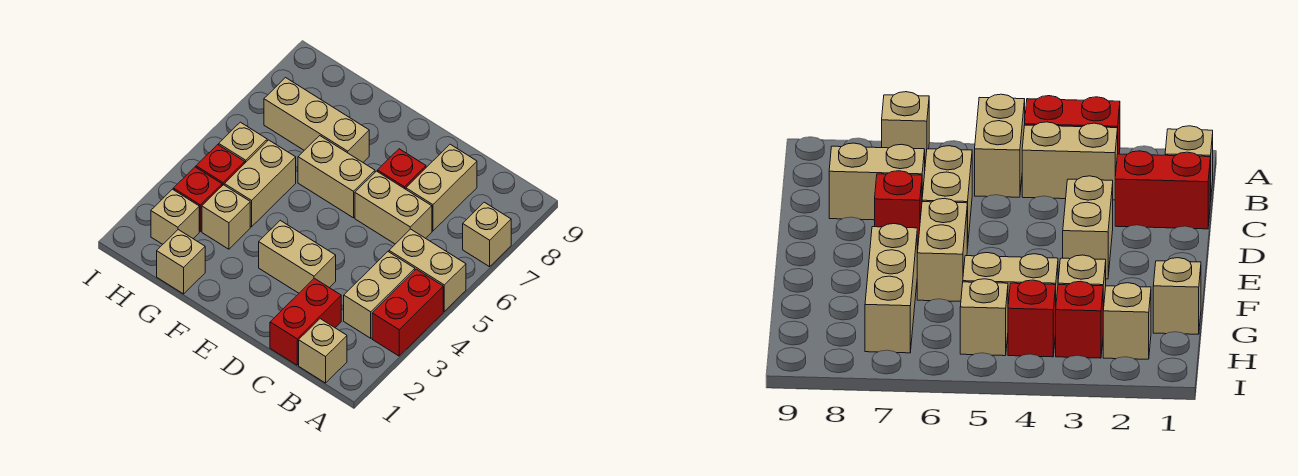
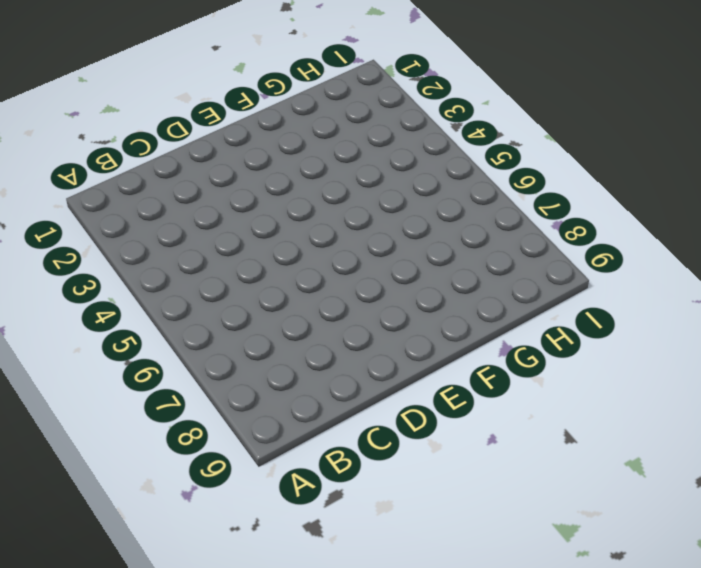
none -> red brick A3:A4 level 1
none -> tan brick A5:B5 level 1
none -> tan brick A7 level 1

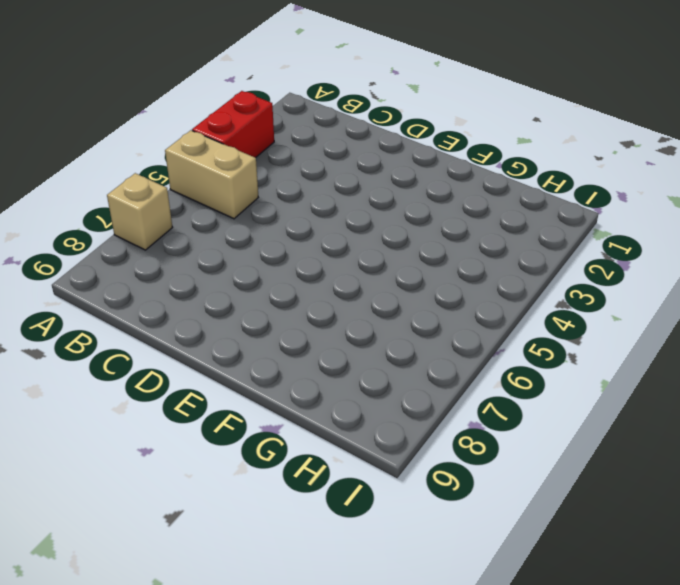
none -> tan brick B1 level 1
none -> tan brick B3:B4 level 1
none -> red brick C1:C2 level 1

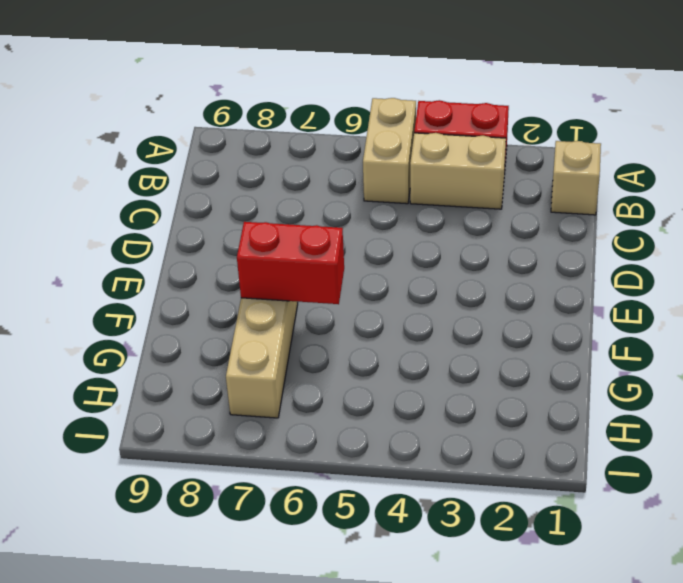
red brick F6:F7 level 2 -> red brick C1:C2 level 1
none -> tan brick A7 level 1
none -> tan brick C6:D6 level 1
none -> tan brick C7:C8 level 1

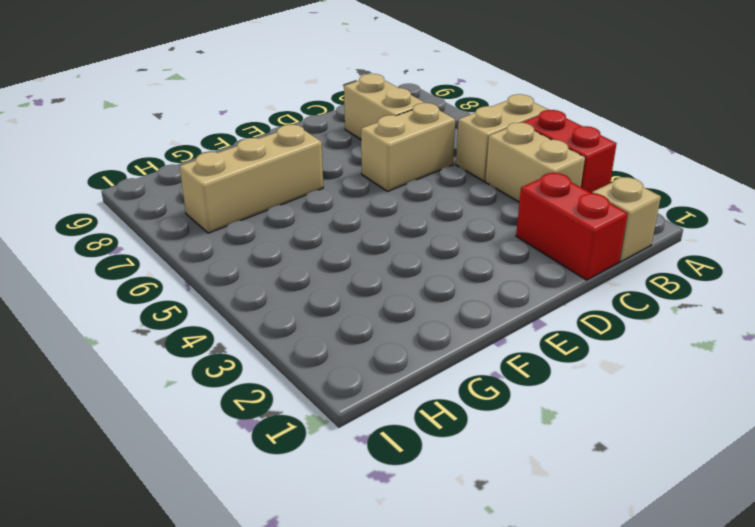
none -> tan brick A7 level 1
none -> tan brick D3:E3 level 1
none -> red brick D7 level 1

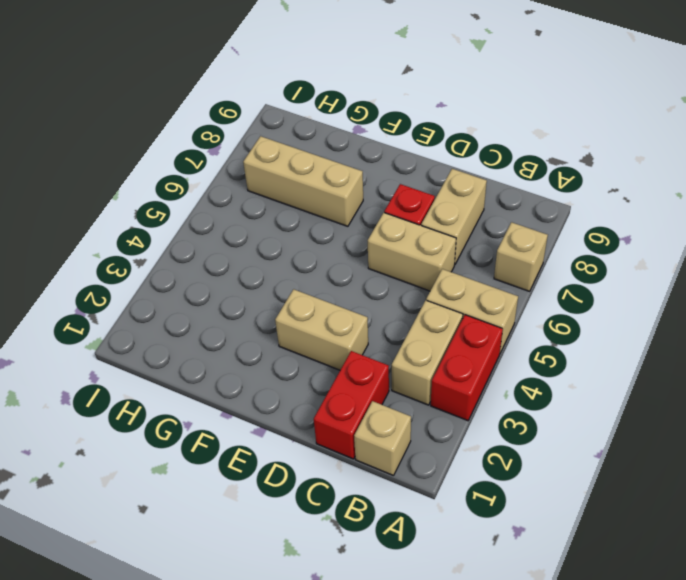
none -> tan brick E6:F6 level 1
none -> tan brick G1 level 1
none -> tan brick G3 level 1

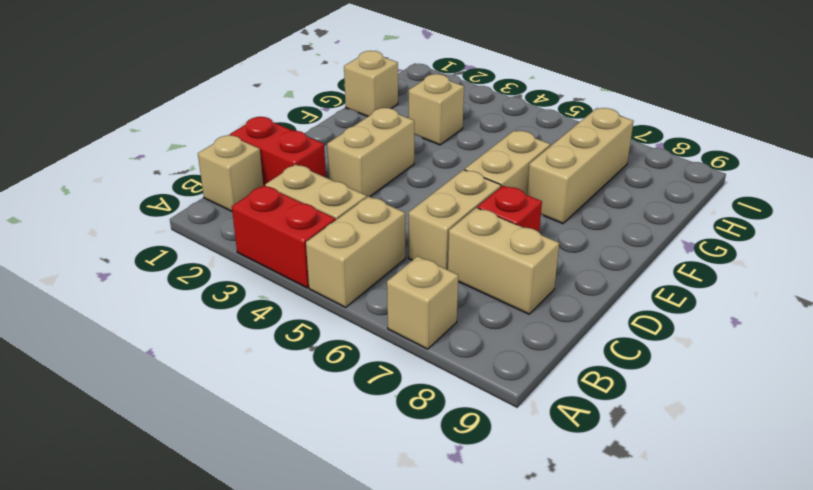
none -> tan brick G4:G5 level 1
none -> tan brick H2 level 1
none -> red brick H3 level 1

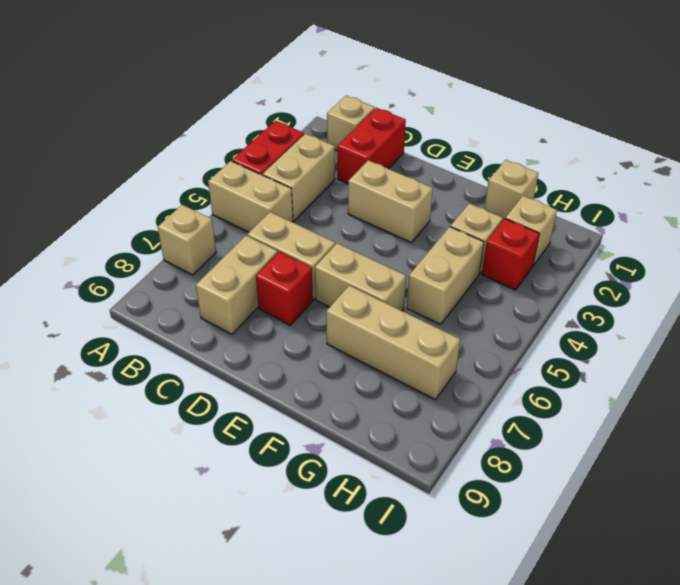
none -> red brick H4 level 1
none -> tan brick H5 level 1

